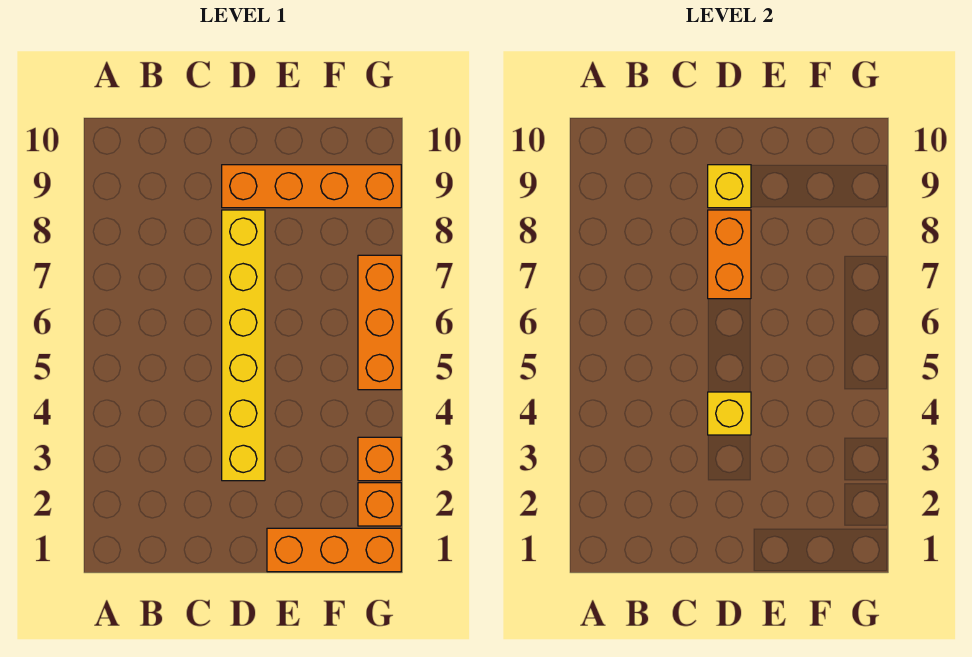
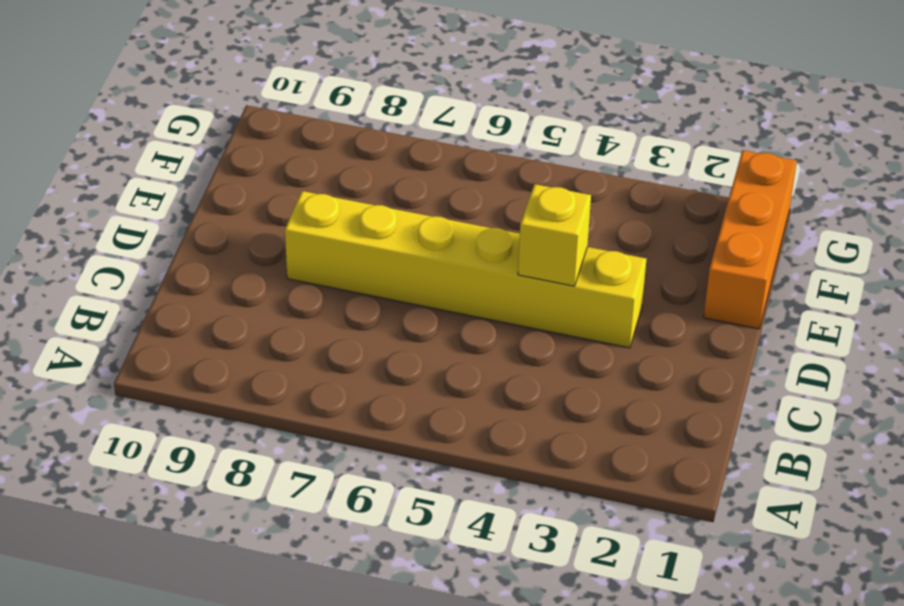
none -> orange brick D9:G9 level 1
none -> orange brick G2 level 1

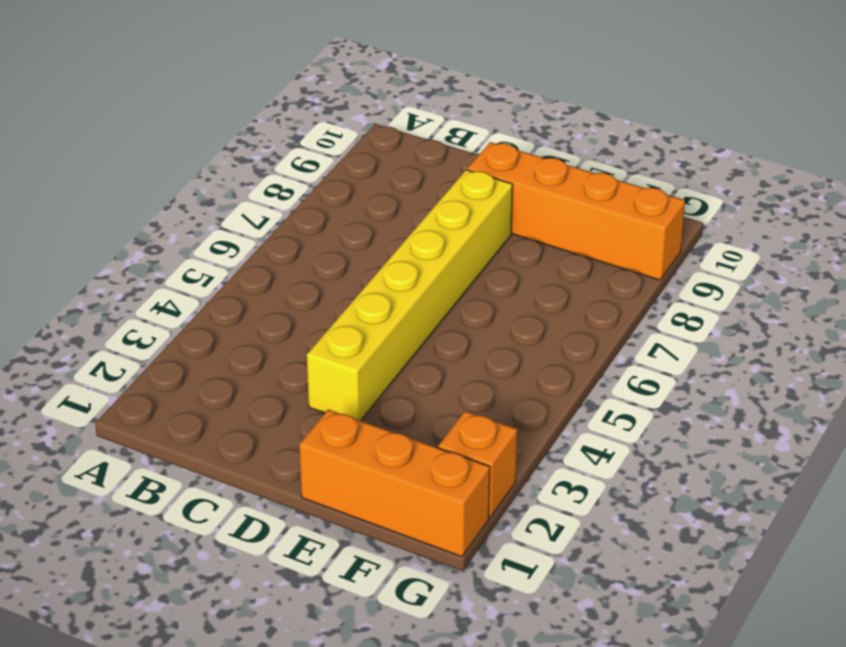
none -> orange brick G3 level 1
none -> orange brick G5:G7 level 1

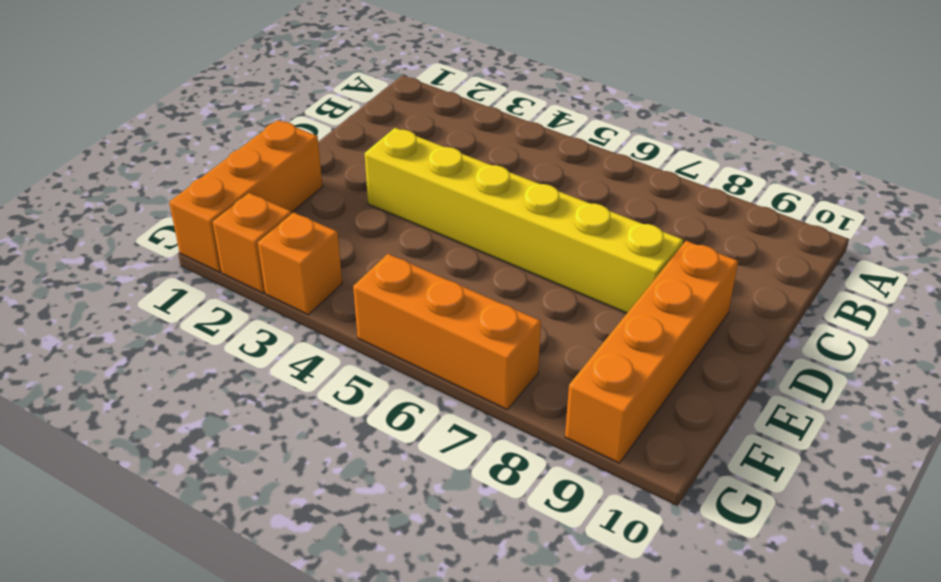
none -> yellow brick D4 level 2
none -> orange brick D7:D8 level 2

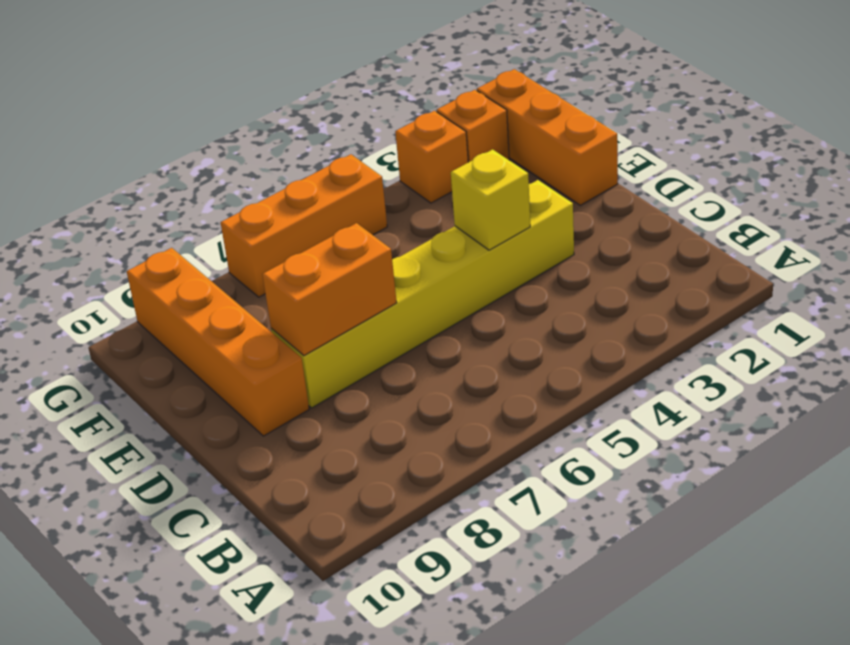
none -> yellow brick D9 level 2

